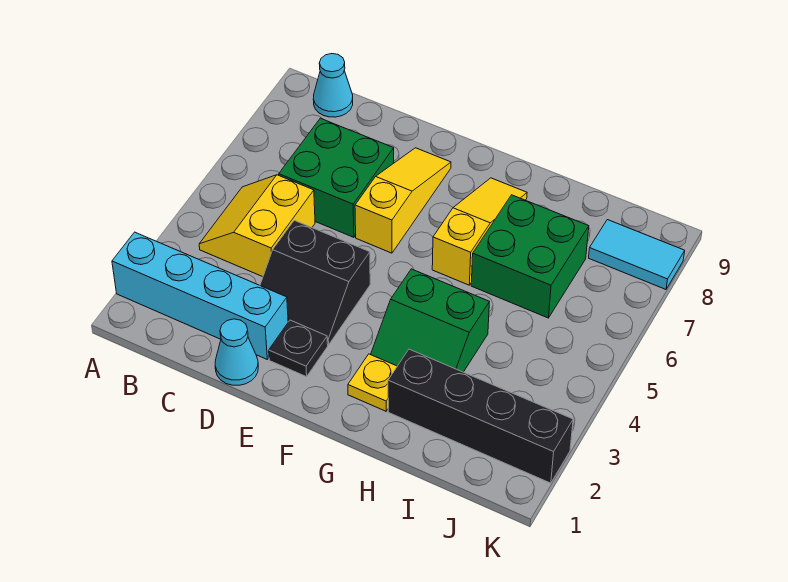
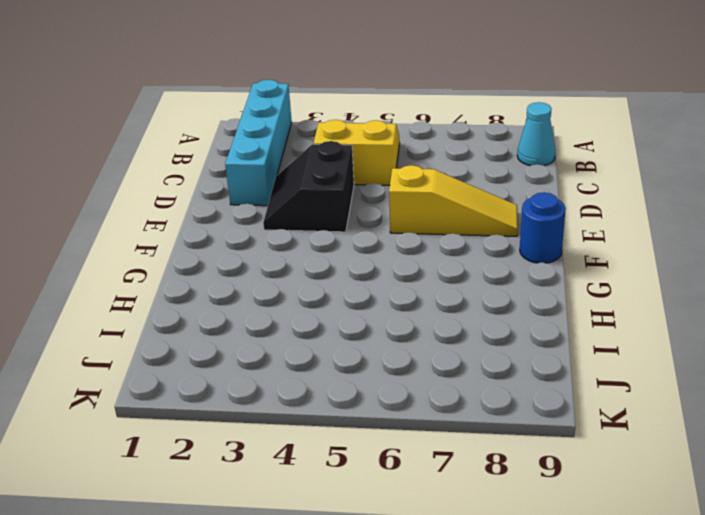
blue round brick F9 level 1 -> none
none -> green brick C6:D7 level 1
none -> cyan cone D1 level 1
none -> black plate E2 level 1

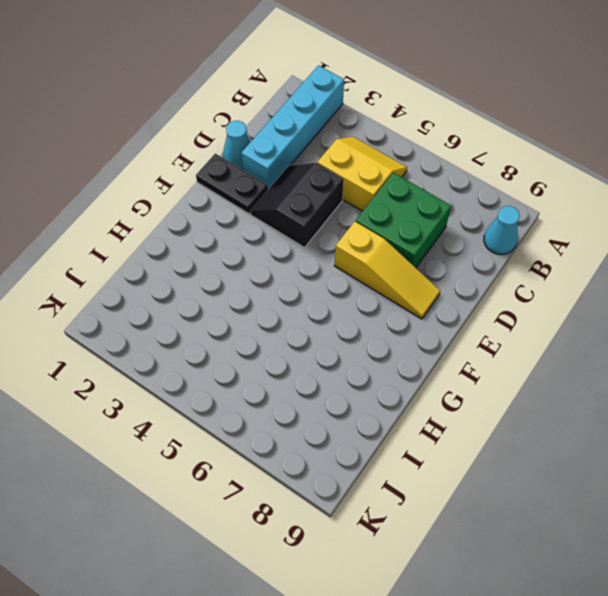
black plate E1:E2 level 1 -> black plate E2 level 1
none -> yellow plate G2 level 1
none -> green slope G3:H4 level 1 top 4
none -> yellow slope G6:G8 level 1 top 6

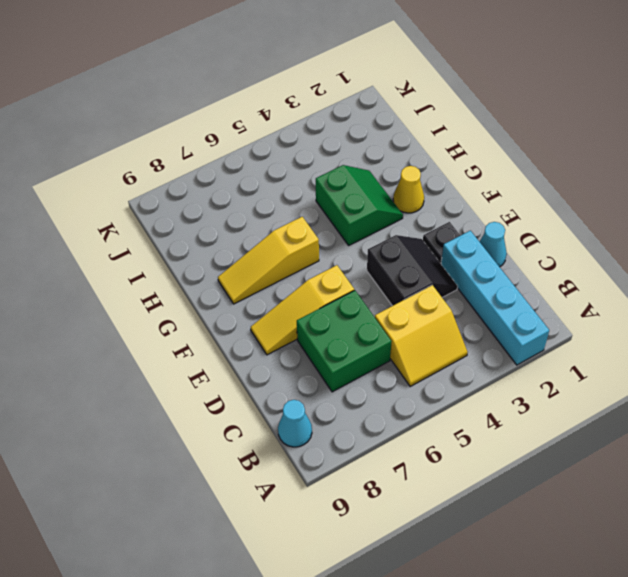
yellow cone G2 level 1 -> yellow plate G2 level 1
none -> black brick H2:K2 level 1
none -> green brick H6:I7 level 1
none -> cyan tile J8:K8 level 1

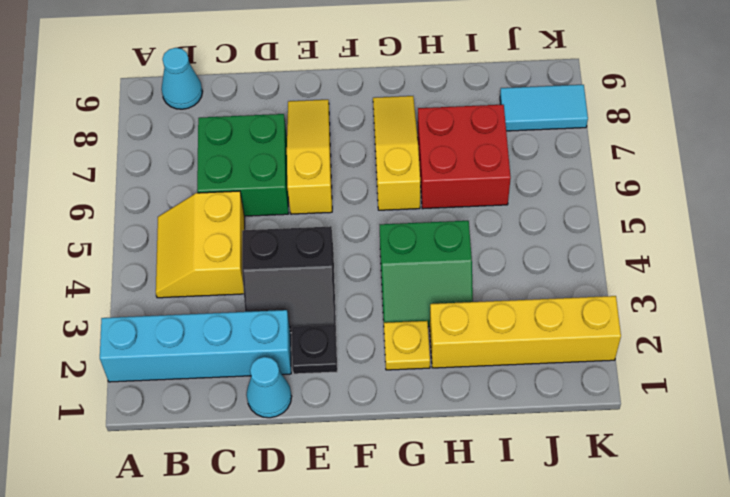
yellow brick H2:K2 level 1 -> black brick H2:K2 level 1
red brick H6:I7 level 1 -> green brick H6:I7 level 1

